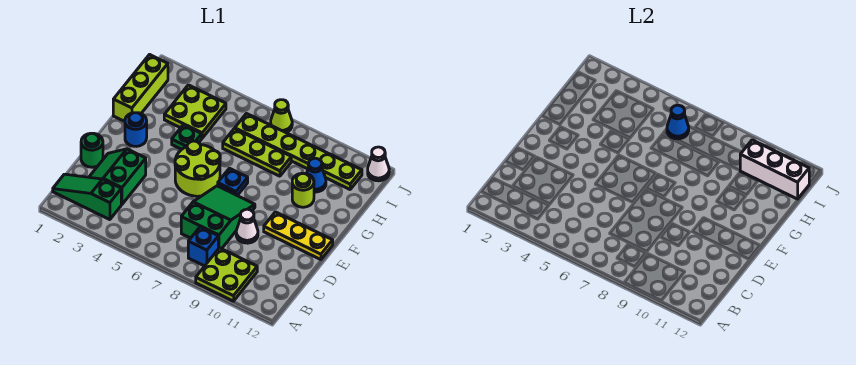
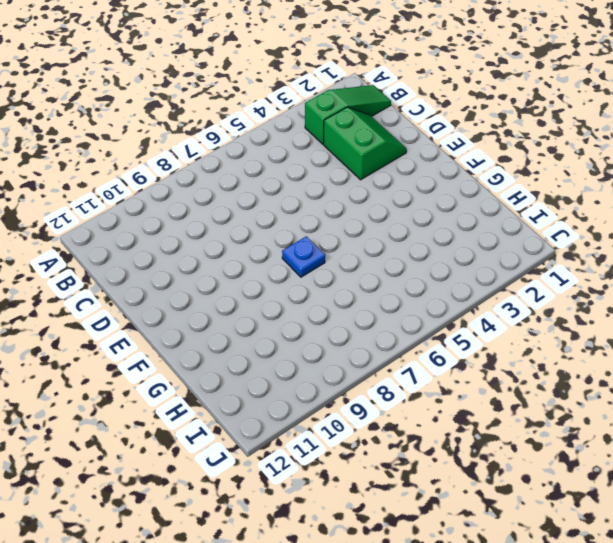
none -> lime plate A9:B10 level 1
none -> blue brick B8 level 1
none -> green slope C7:E8 level 1 top C

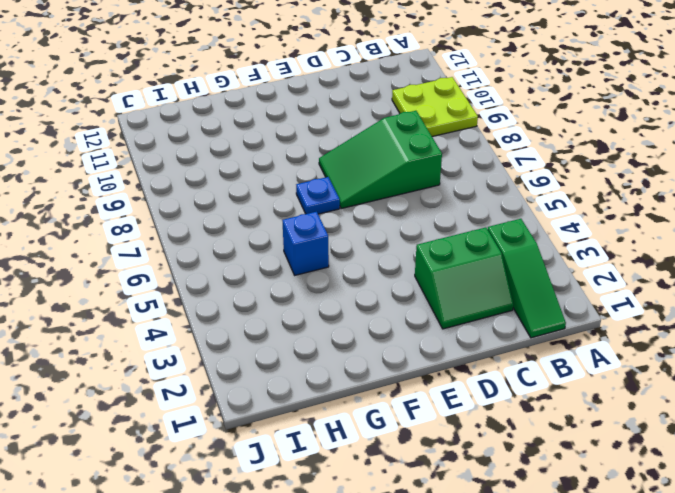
blue brick G5 level 1 -> blue brick B8 level 1
none -> green round brick D1 level 1
none -> white cone D9 level 1
none -> lime round brick E5:F6 level 1

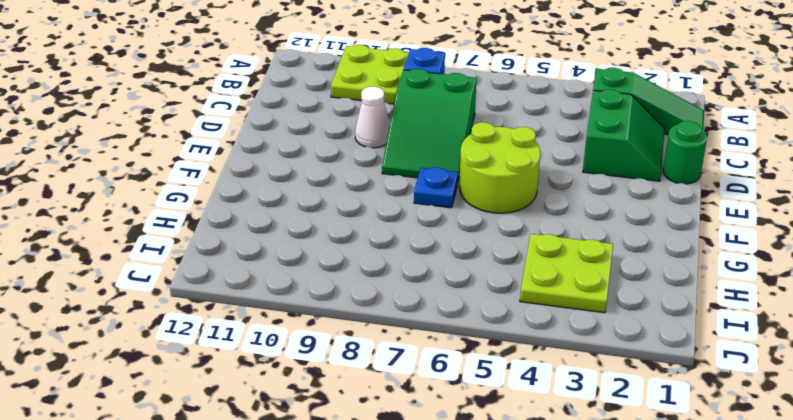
none -> yellow plate E10:E12 level 1
none -> blue round brick F2 level 1
none -> lime brick G1:I1 level 1

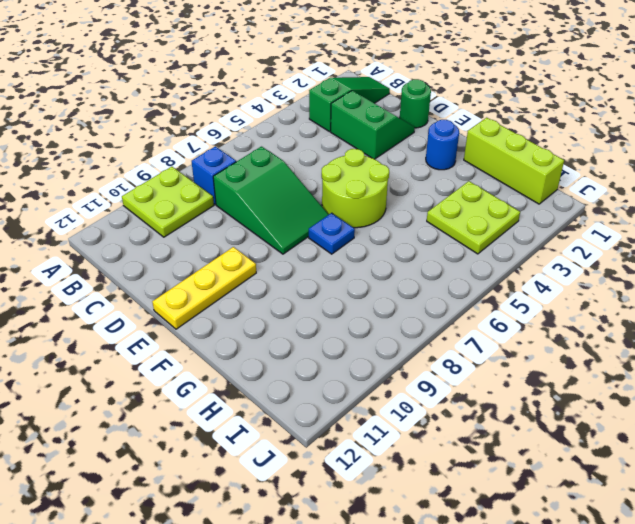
none -> white cone D9 level 1
none -> green plate G4 level 1
none -> lime round brick G10 level 1

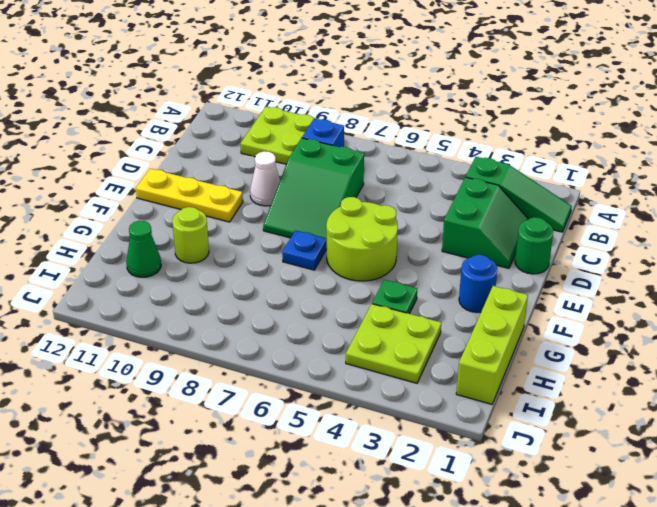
green cone H11 level 1 -> none
none -> lime plate H6:H8 level 1
none -> blue cone H10 level 1
none -> lime plate I6:I11 level 1

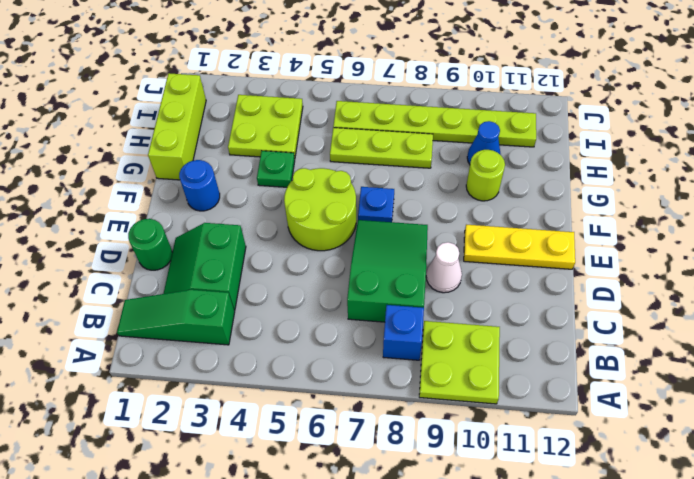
none -> lime cone J7 level 1
none -> white cone J12 level 1
none -> blue cone I6 level 2

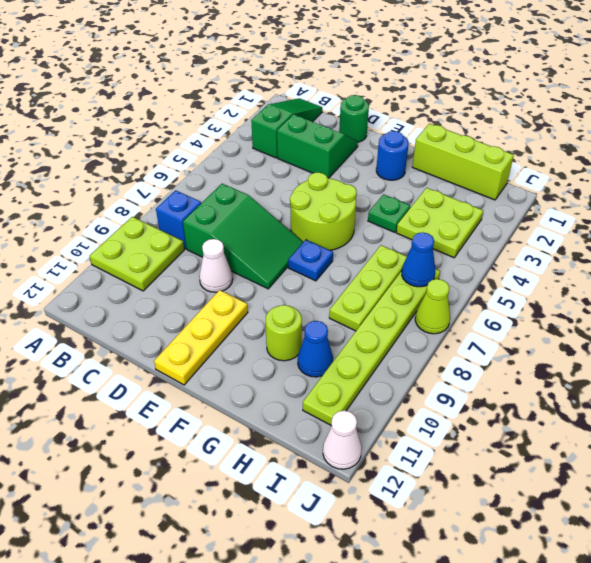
none -> white brick I10:I12 level 2

